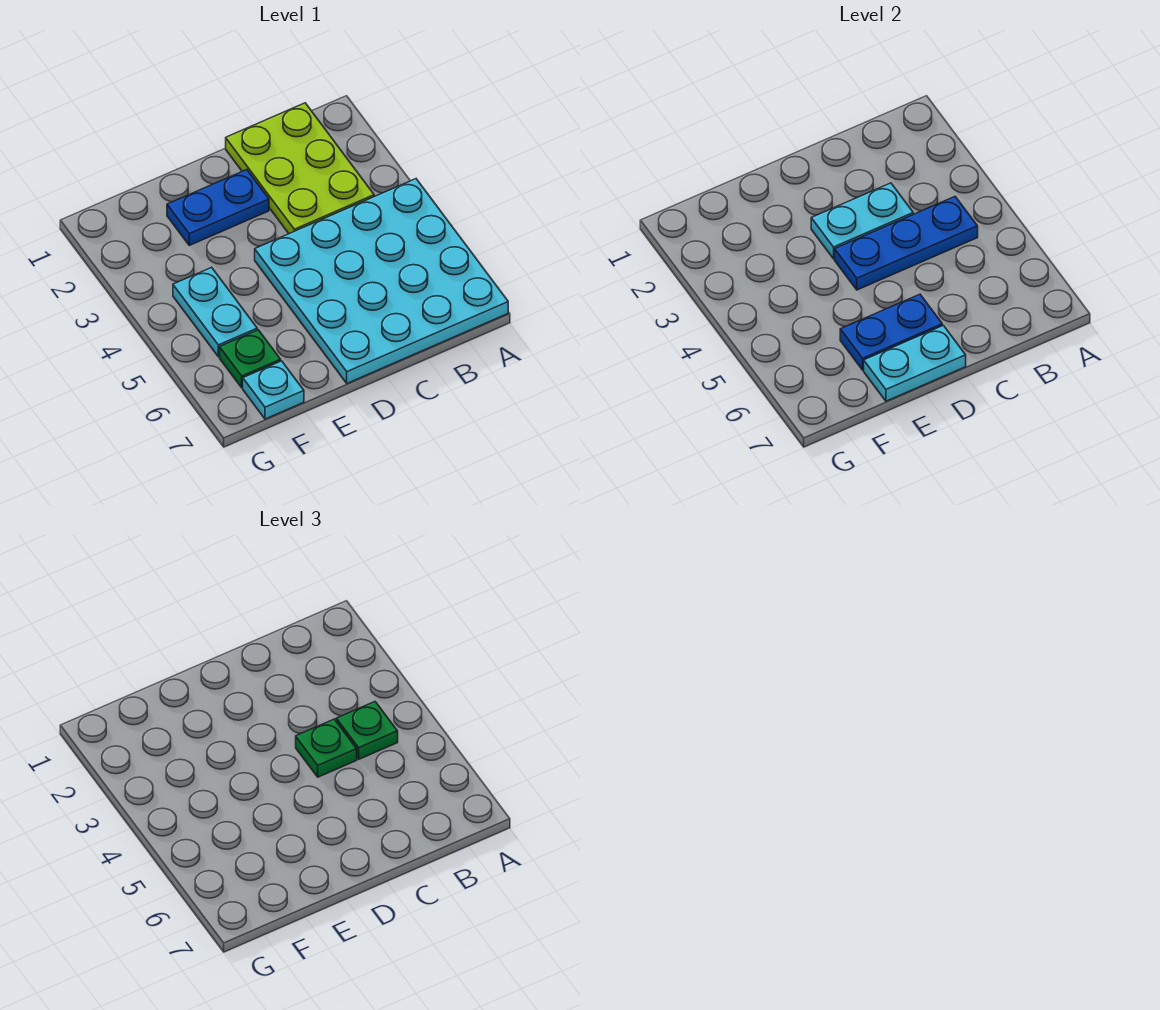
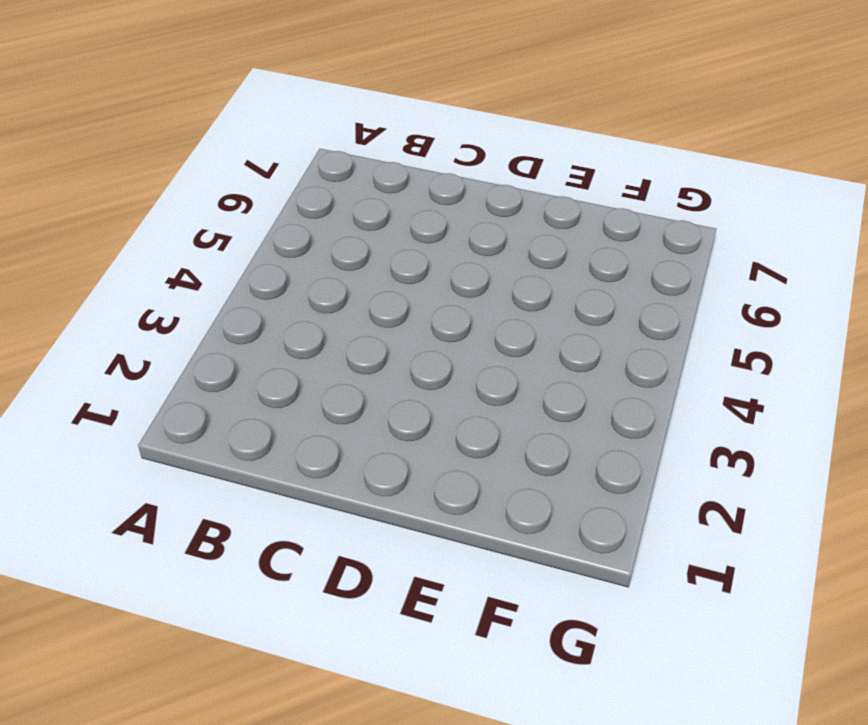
none -> cyan plate A4:D7 level 1
none -> lime plate B1:C3 level 1
none -> blue plate D2:E2 level 1

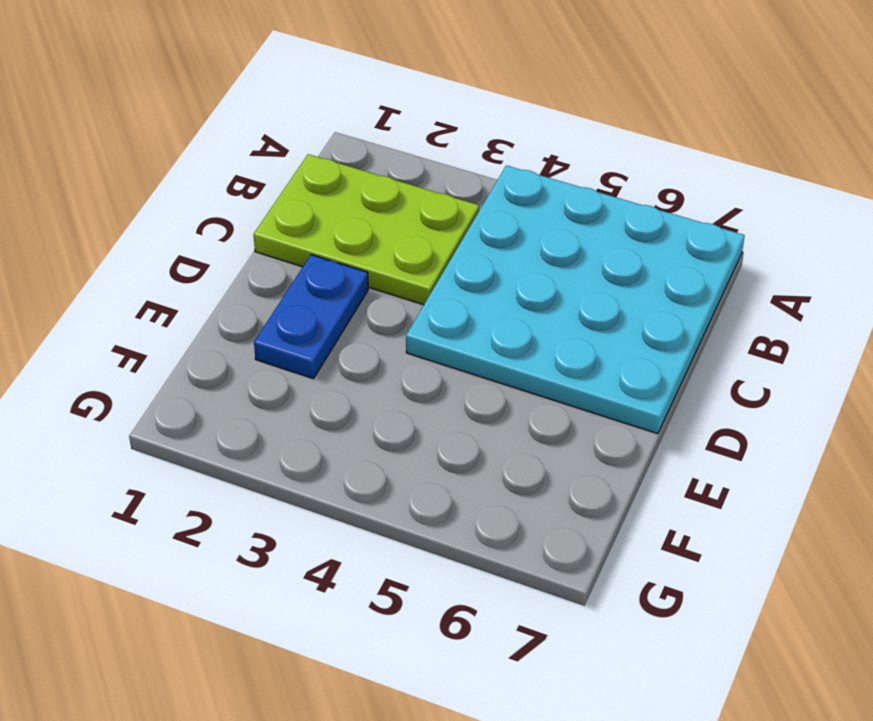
none -> cyan plate F4:F5 level 1
none -> green plate F6 level 1
none -> cyan plate F7 level 1

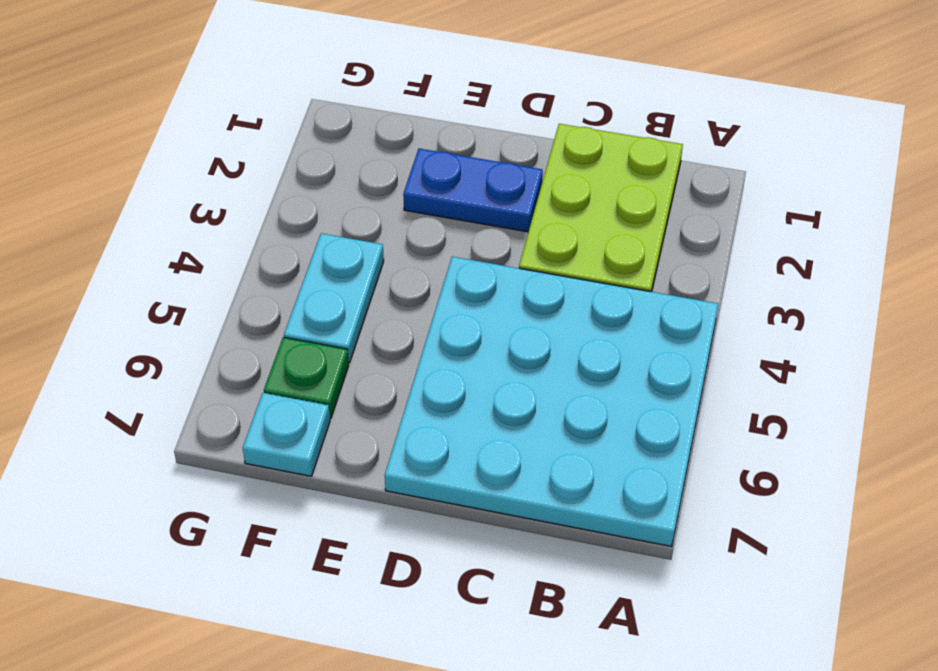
none -> blue plate B4:D4 level 2
none -> cyan plate C3:D3 level 2
none -> blue plate D6:E6 level 2

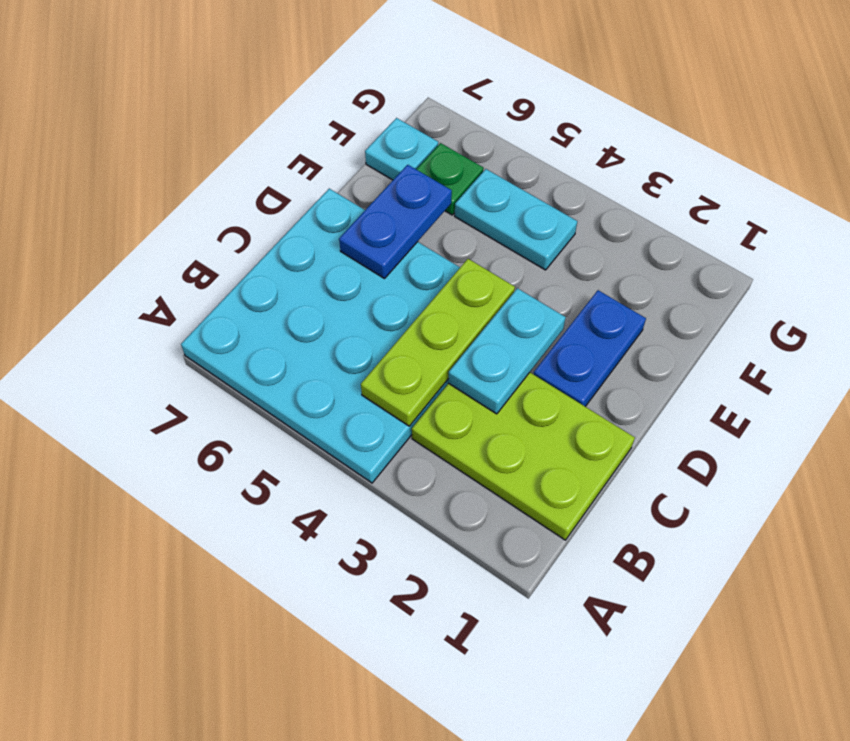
lime plate B4:D4 level 2 -> blue plate B4:D4 level 2
none -> cyan plate D7:E7 level 2
none -> green plate B4 level 3
none -> green plate C4 level 3

